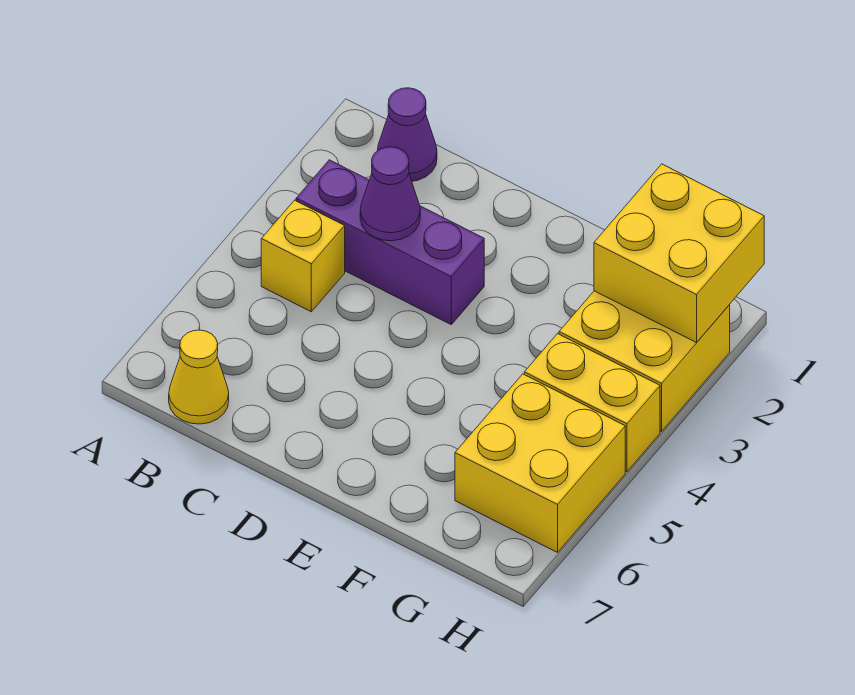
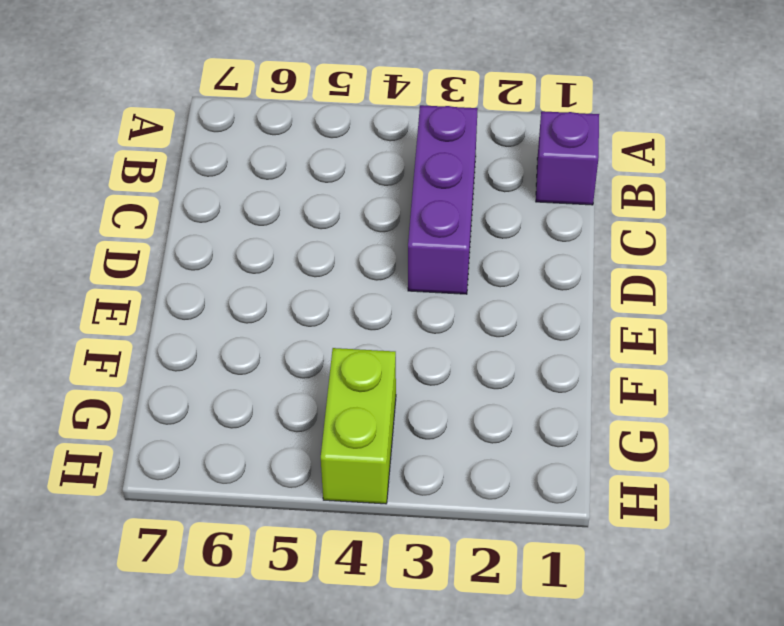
purple brick B1 level 1 -> purple cone B1 level 1
lime brick G4:H4 level 1 -> yellow brick G4:H4 level 1
none -> yellow brick B4 level 1
none -> yellow cone B7 level 1

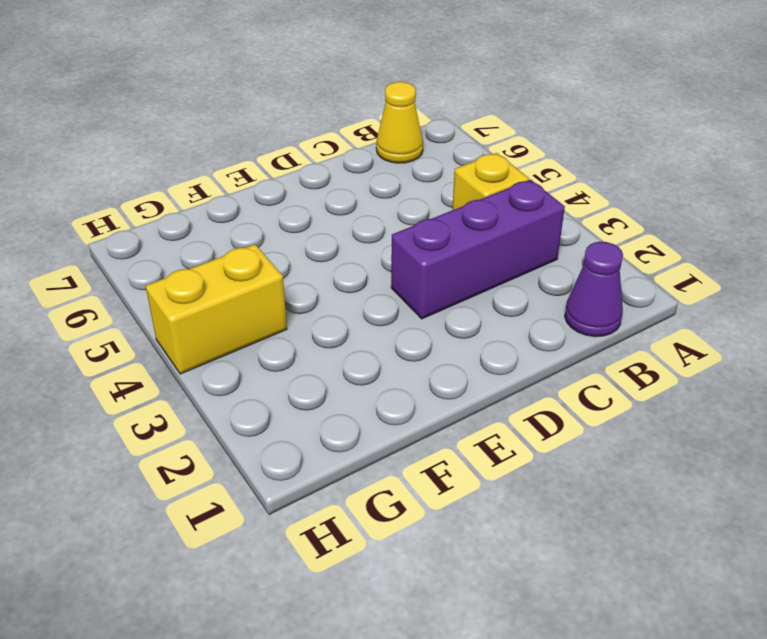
none -> yellow brick G2:H3 level 1
none -> yellow brick G5:H6 level 1

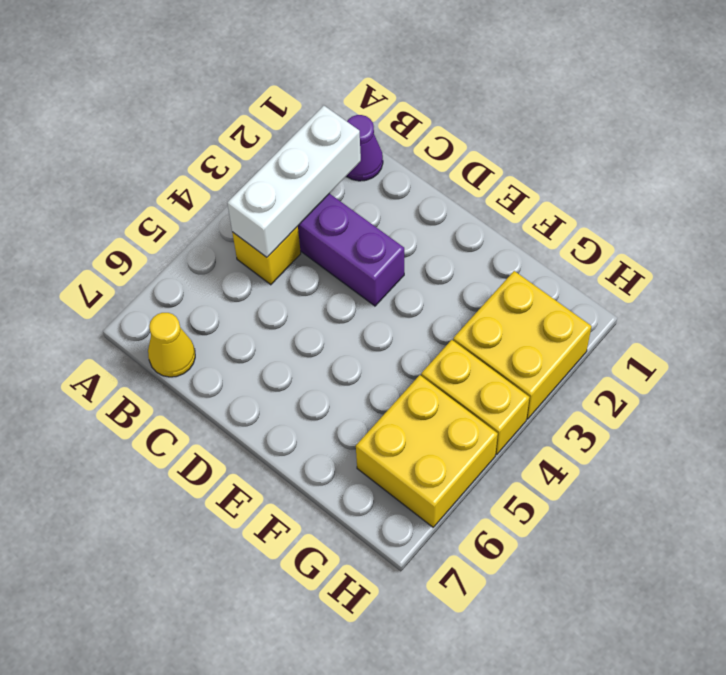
white brick B2:B4 level 2 -> none
none -> purple cone C3 level 2
none -> yellow brick G1:H2 level 2

